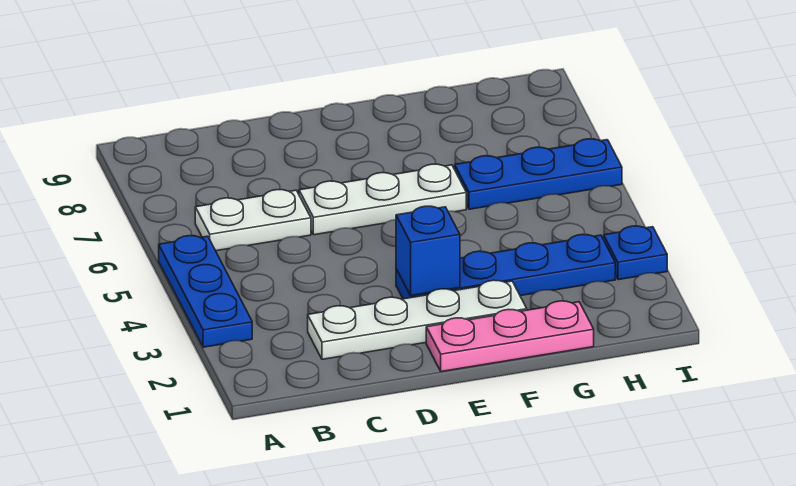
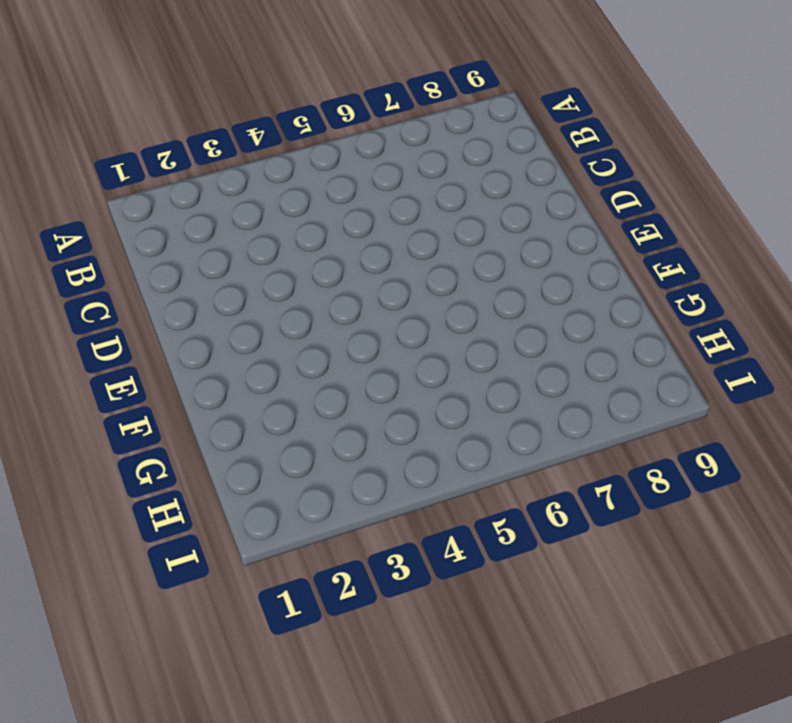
none -> blue plate A3:A5 level 1
none -> white plate B6:C6 level 1

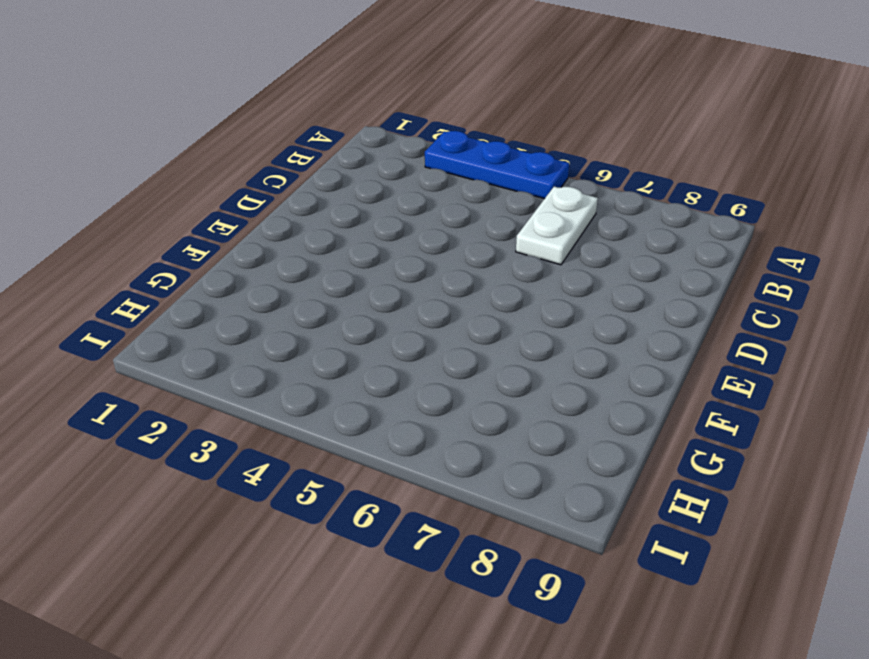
none -> white plate C2:F2 level 1
none -> white plate D6:F6 level 1

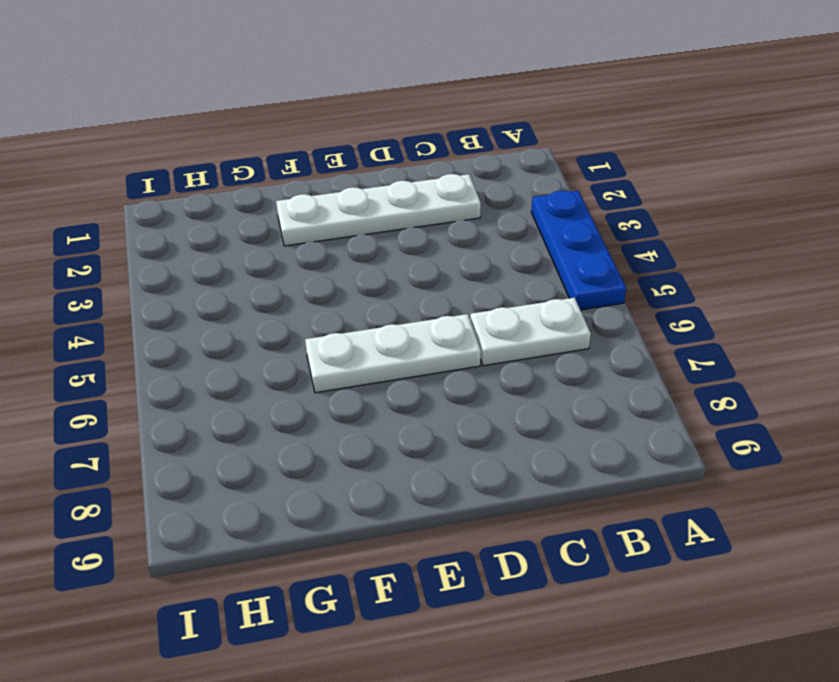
none -> pink plate E1:G1 level 1
none -> blue plate E3:H3 level 1

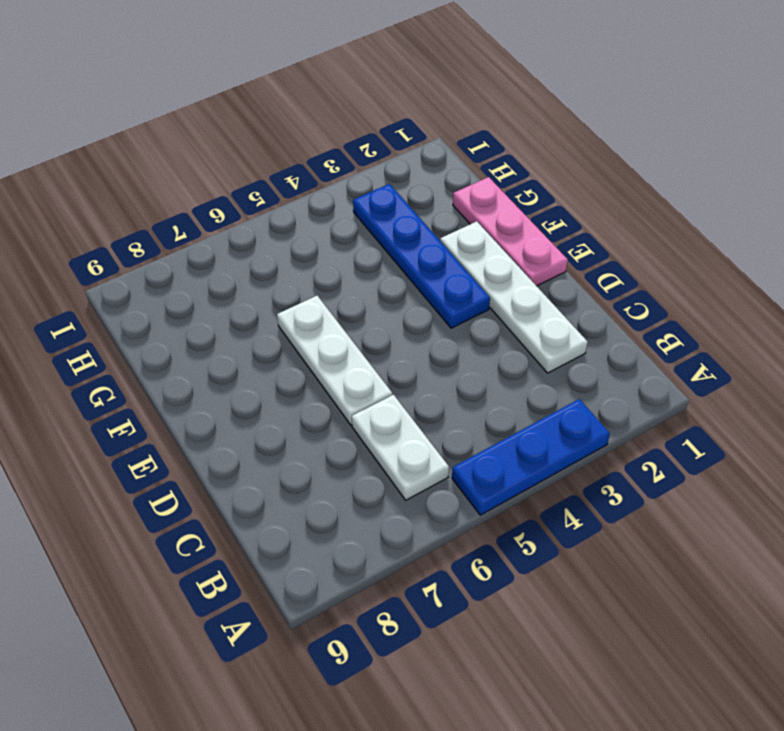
none -> blue plate G6:I6 level 1
none -> blue plate I3 level 1

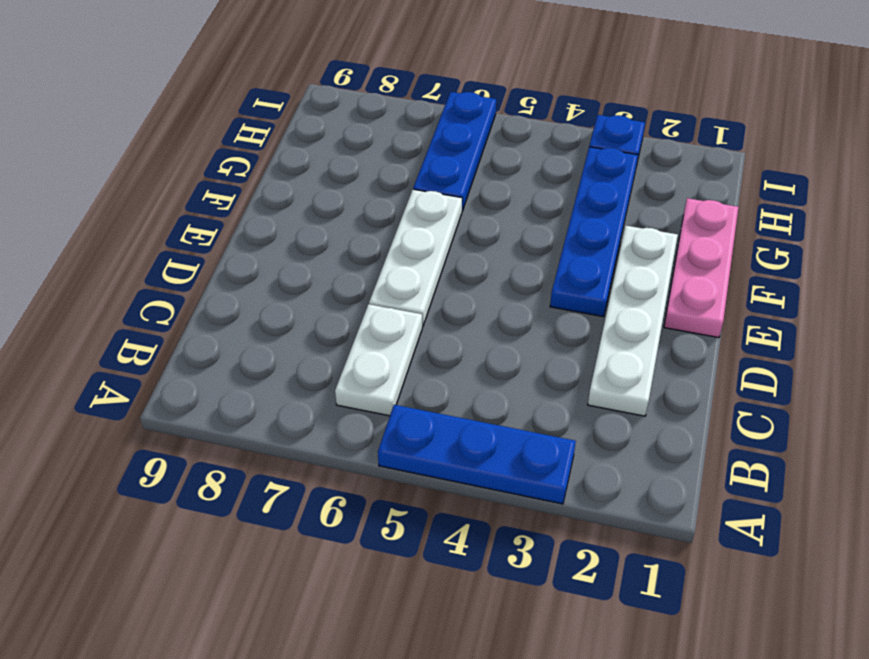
none -> blue brick E3 level 2

